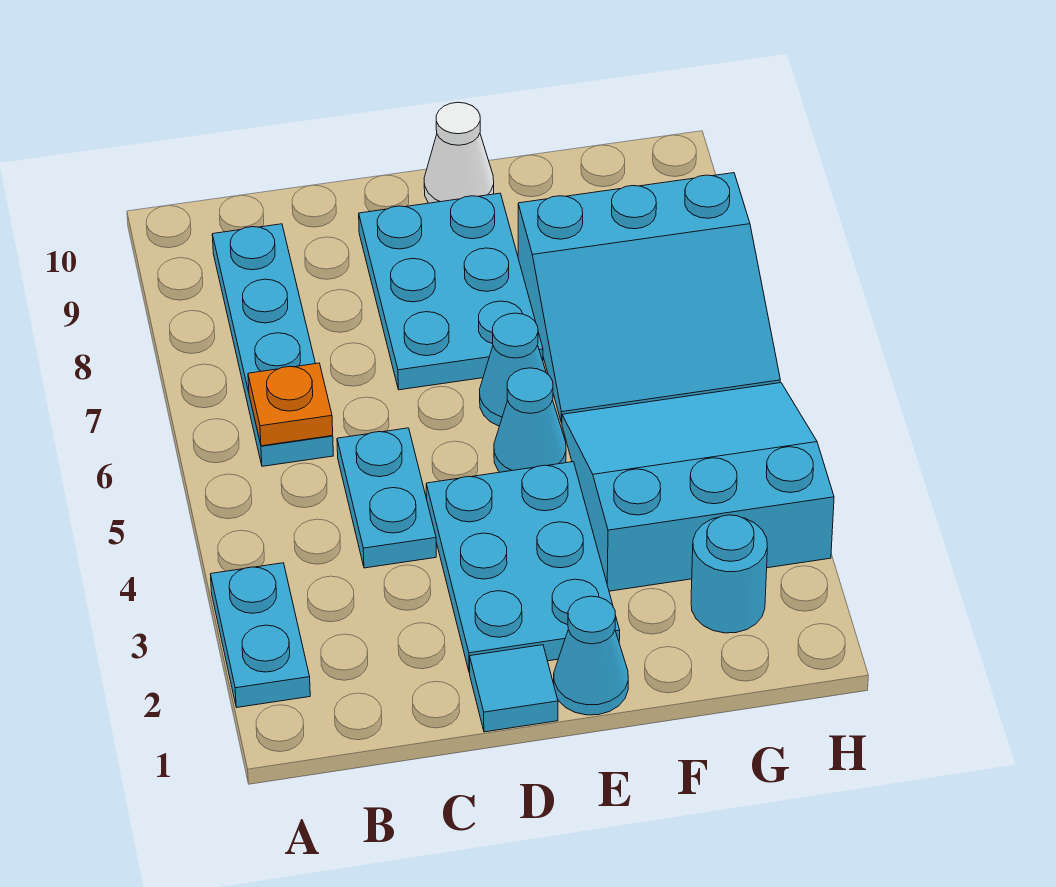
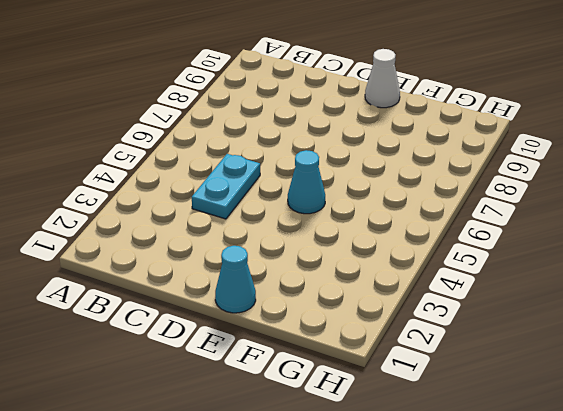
none -> cyan plate A2:A3 level 1
none -> cyan plate B6:B9 level 1
none -> cyan tile D1 level 1

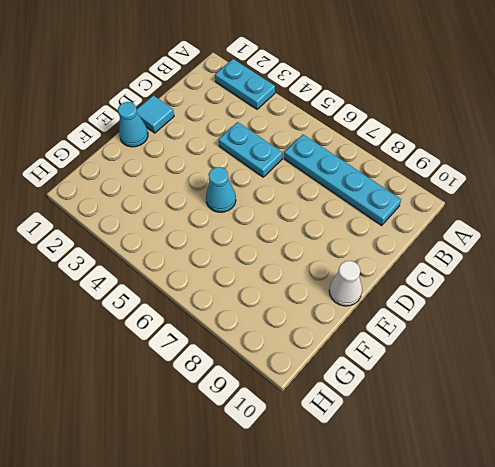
none -> cyan plate D2:E4 level 1
none -> cyan plate D7:E9 level 1
none -> cyan cone E6 level 1

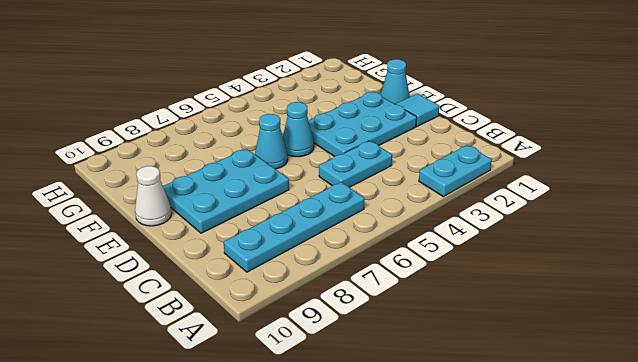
none -> cyan slope F3:H5 level 1 top 3
none -> cyan slope F6:H8 level 1 top 8
none -> cyan round brick G2 level 1

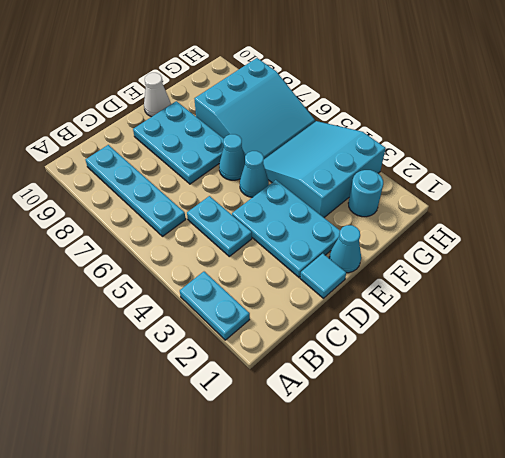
none -> orange plate B6 level 2

